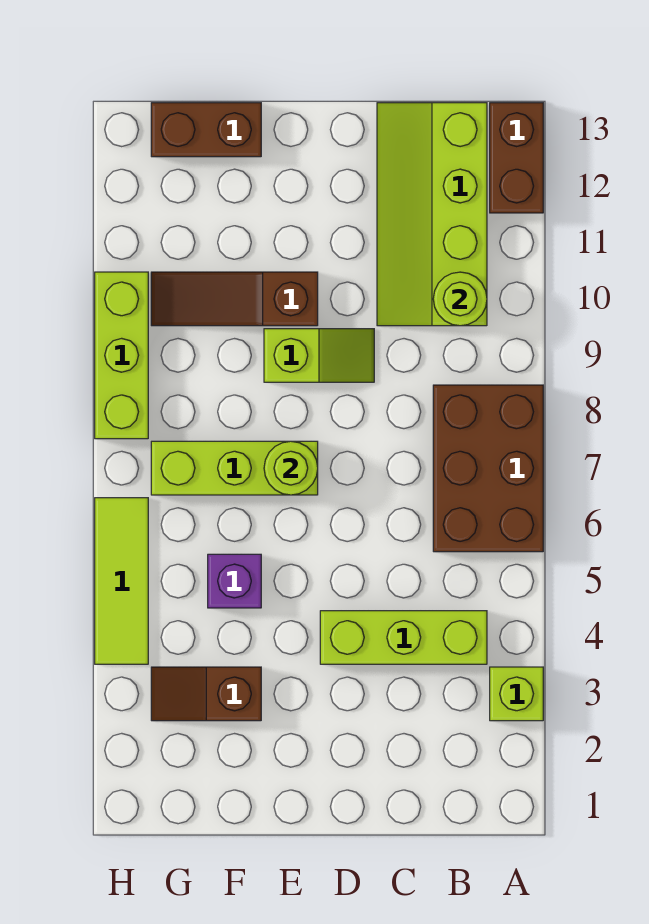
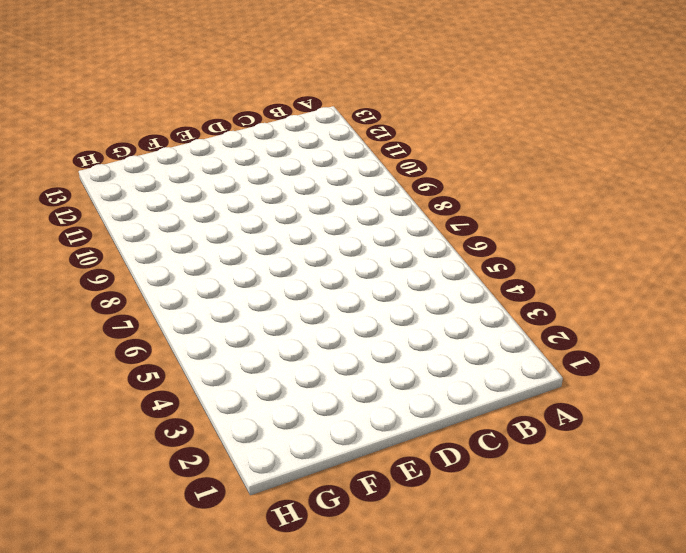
none -> lime brick A3 level 1
none -> brown brick A6:B8 level 1
none -> brown brick A12:A13 level 1

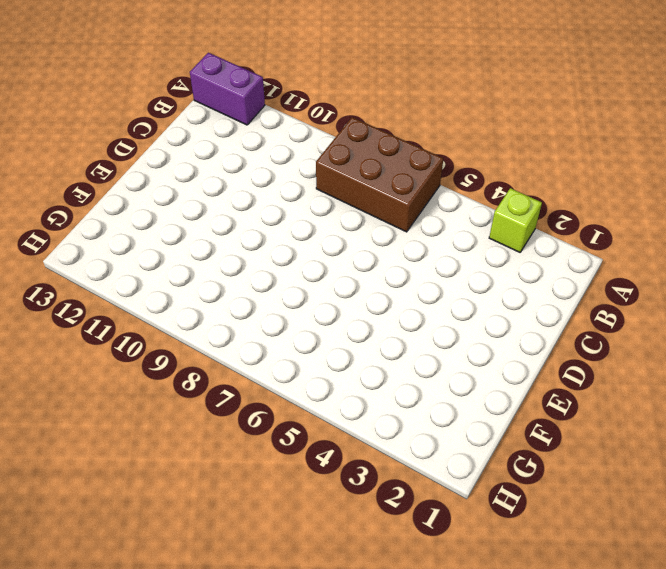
purple brick A12:A13 level 1 -> brown brick A12:A13 level 1
none -> lime brick B4:D4 level 1
none -> lime slope B10:C13 level 1 top B
none -> lime slope D9:E9 level 1 top E

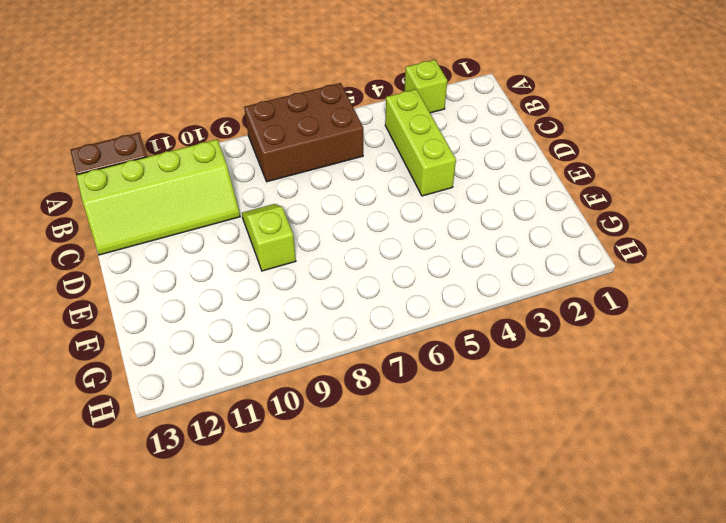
none -> lime brick E7:G7 level 1
none -> brown slope E10:G10 level 1 top E
none -> brown slope F3:G3 level 1 top F

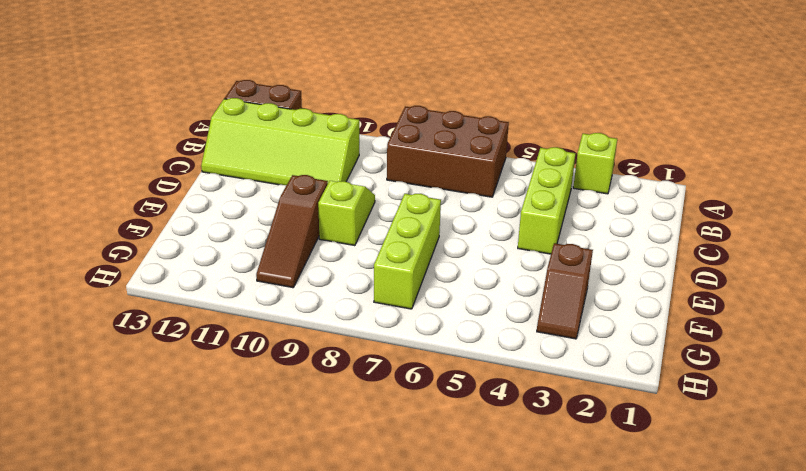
none -> purple brick F5 level 1
none -> brown brick F13:G13 level 1
none -> lime tile H4:H6 level 1

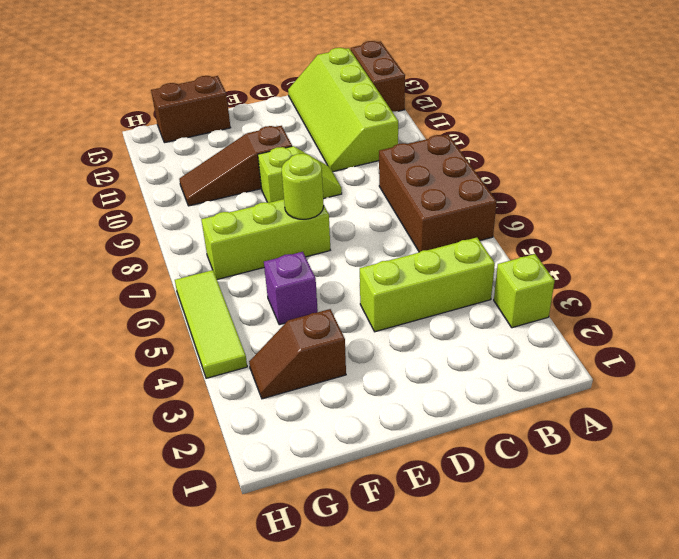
none -> lime brick H8:H10 level 1
none -> lime round brick B10 level 2

